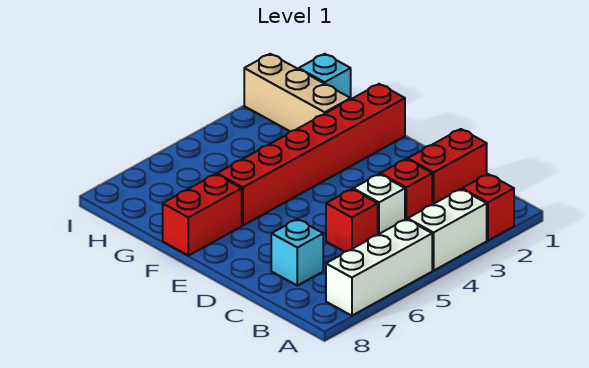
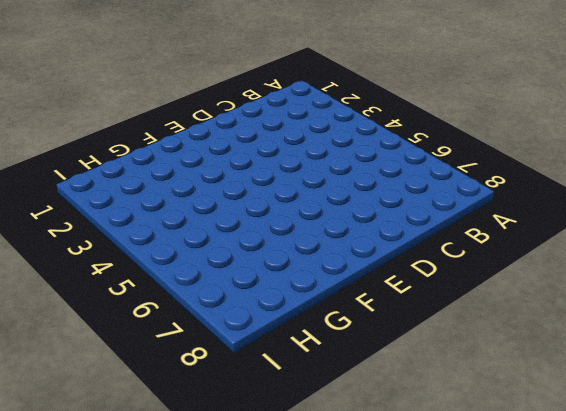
none -> red brick A2 level 1
none -> white brick A3:A4 level 1
none -> white brick A5:A7 level 1

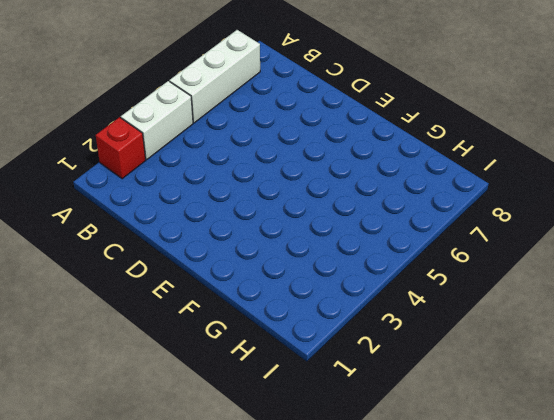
none -> red brick C1:C2 level 1
none -> red brick C3 level 1
none -> white brick C4 level 1

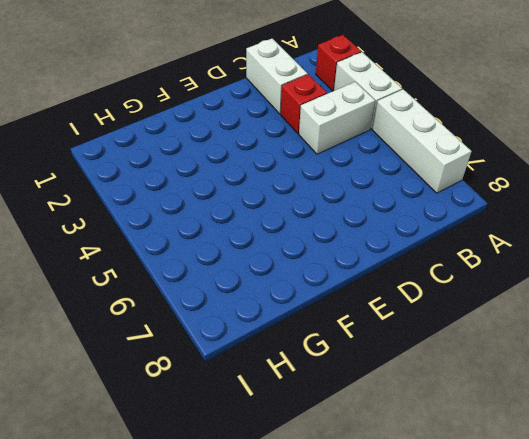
white brick B4:C4 level 1 -> white brick C4 level 1
white brick C1:C2 level 1 -> red brick C1:C2 level 1
none -> red brick C5 level 1
none -> cyan brick C7 level 1
none -> red brick F1:F6 level 1

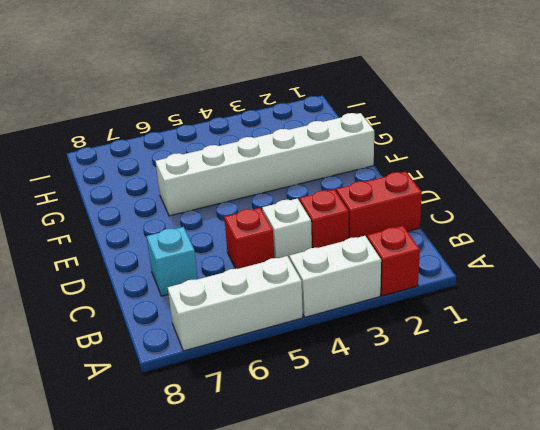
white brick F1:F6 level 1 -> red brick F1:F6 level 1
none -> red brick F7:F8 level 1
none -> tan brick G2:I2 level 1
none -> cyan brick H1 level 1

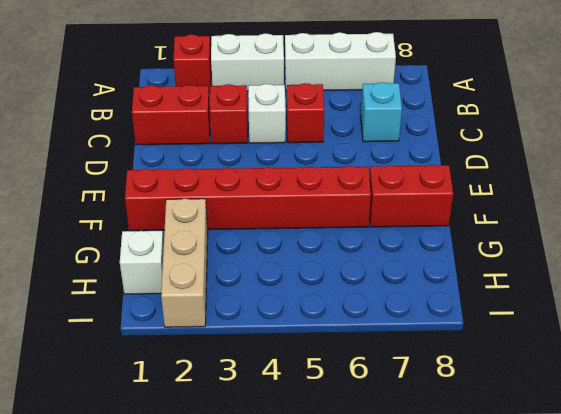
white brick H1 level 1 -> cyan brick H1 level 1

